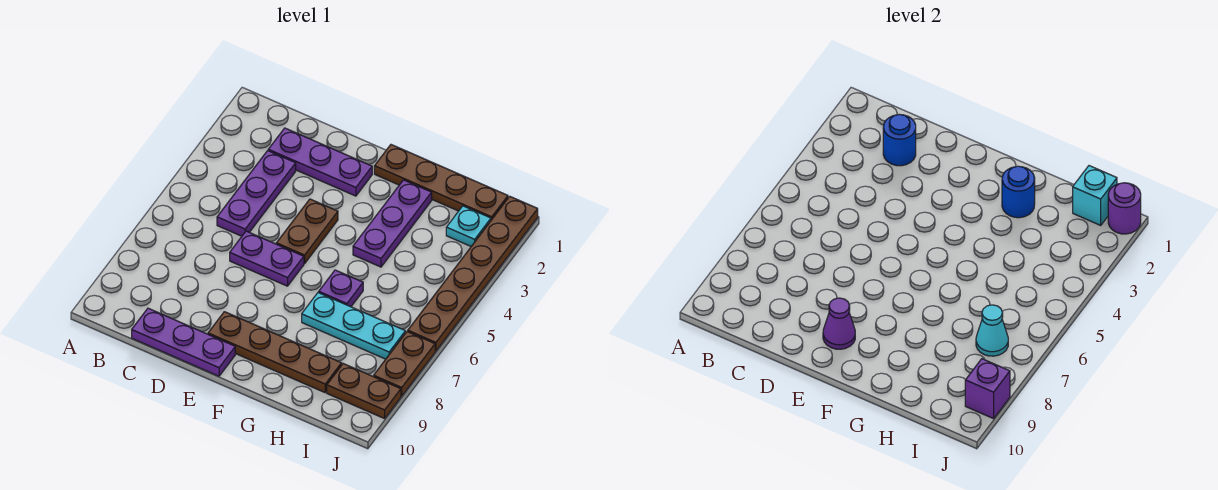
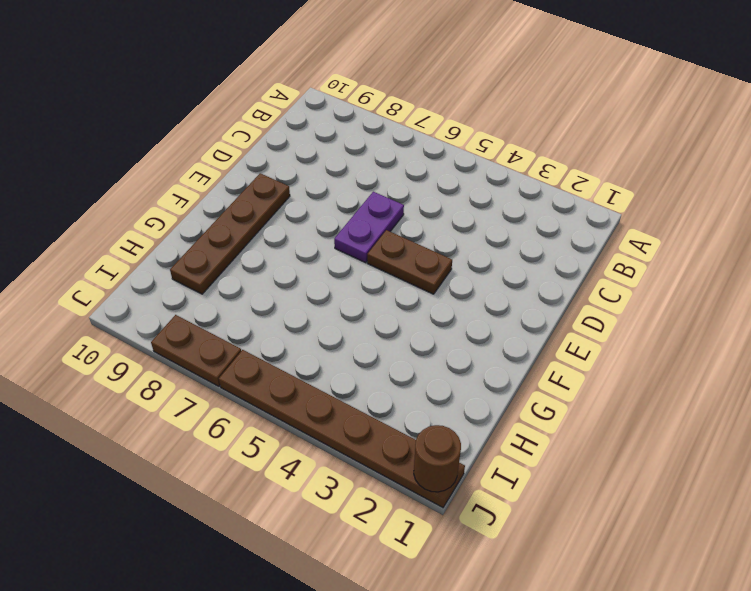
brown round brick J1 level 2 -> purple round brick J1 level 2
none -> purple plate C2:E2 level 1
none -> purple plate C3:C5 level 1
none -> purple plate C10:E10 level 1

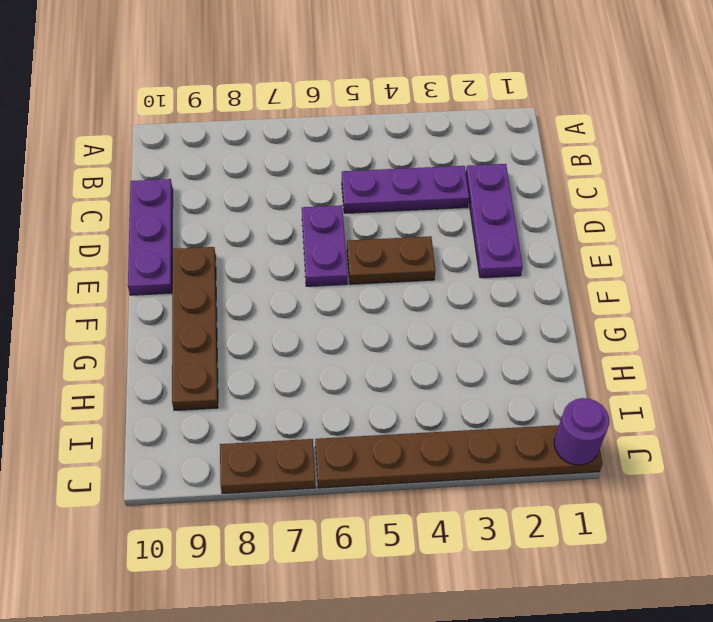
none -> brown plate F1:I1 level 1
none -> purple plate G2:G4 level 1
none -> purple plate G6 level 1

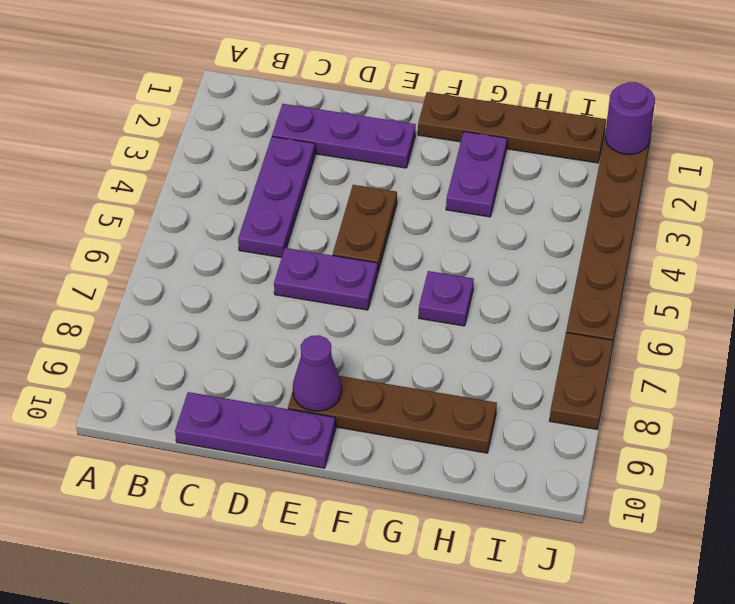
purple plate G2:G3 level 1 -> purple plate G2:G4 level 1
none -> cyan plate G7:I7 level 1
none -> cyan plate I2 level 1
none -> brown plate I9:J9 level 1

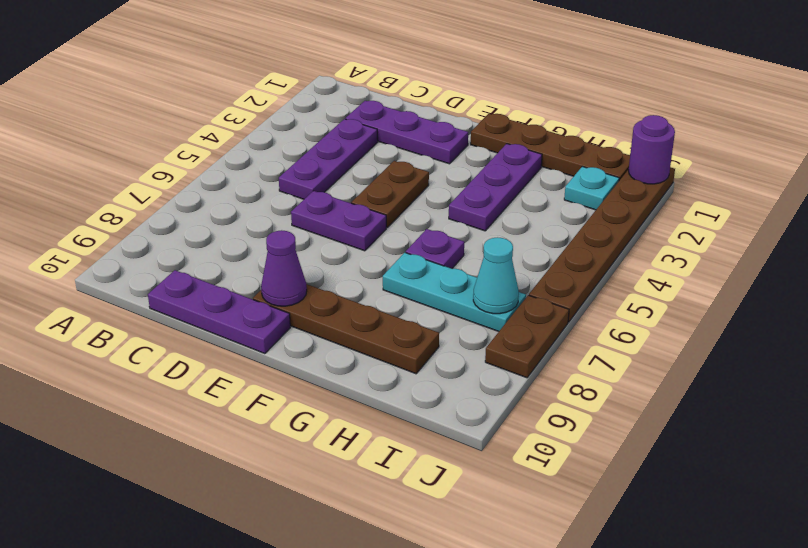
none -> brown plate I9:J9 level 1
none -> blue round brick C2 level 2
none -> blue round brick G2 level 2

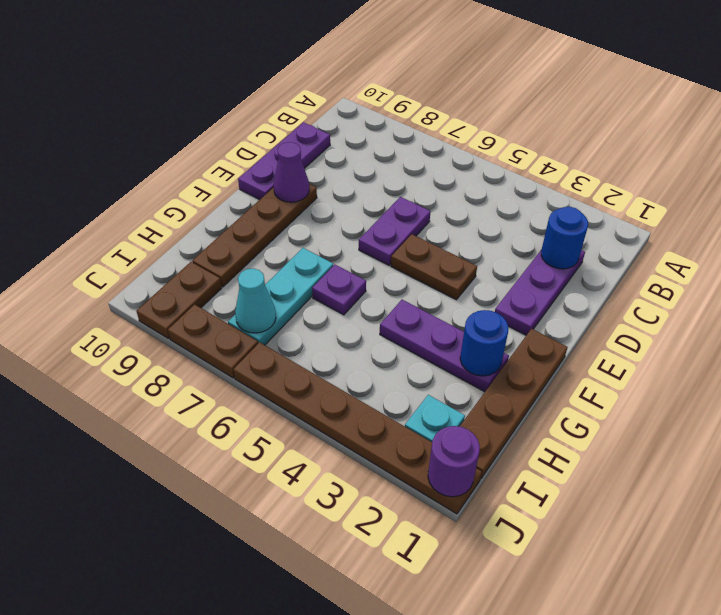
none -> purple plate C3:C5 level 1
none -> cyan brick I1 level 2
none -> purple brick J9 level 2

